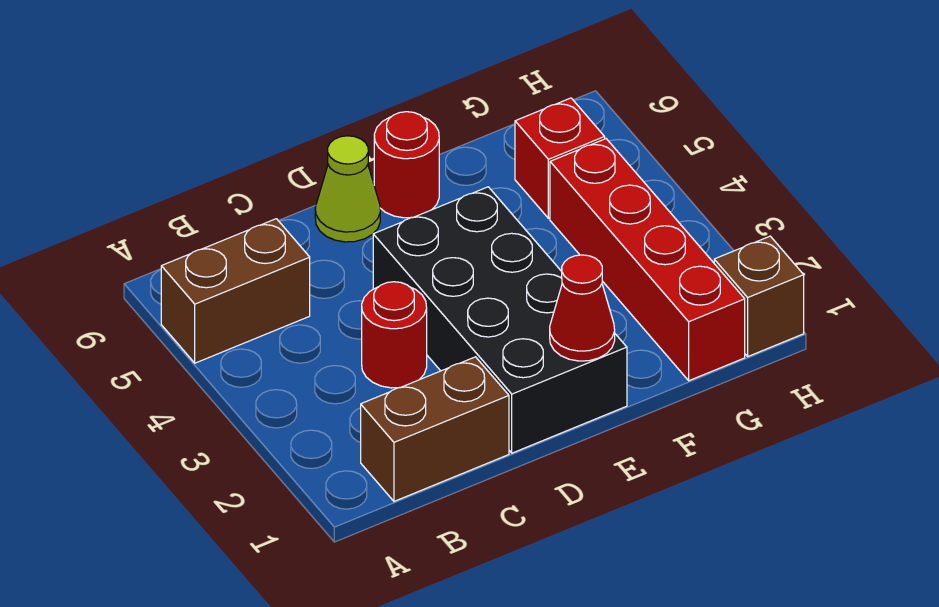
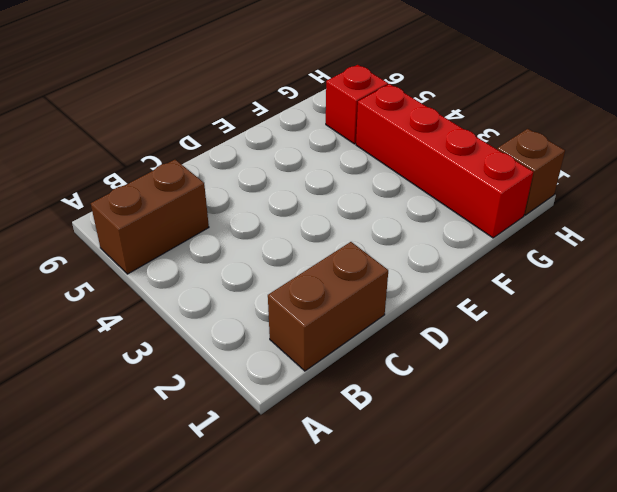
none -> red round brick C3 level 1
none -> black brick D1:E4 level 1

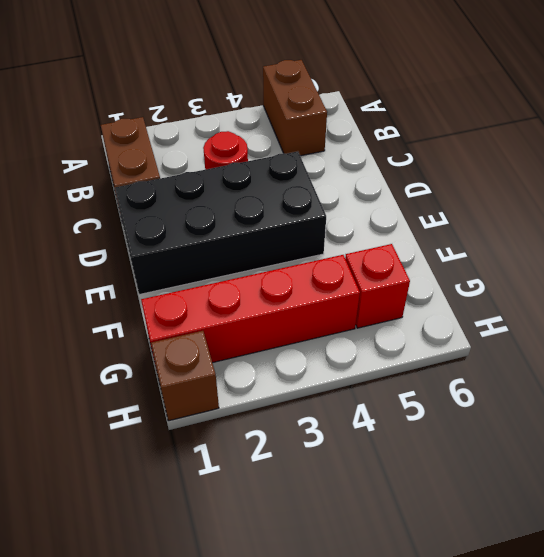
none -> lime cone D6 level 1
none -> red round brick E6 level 1

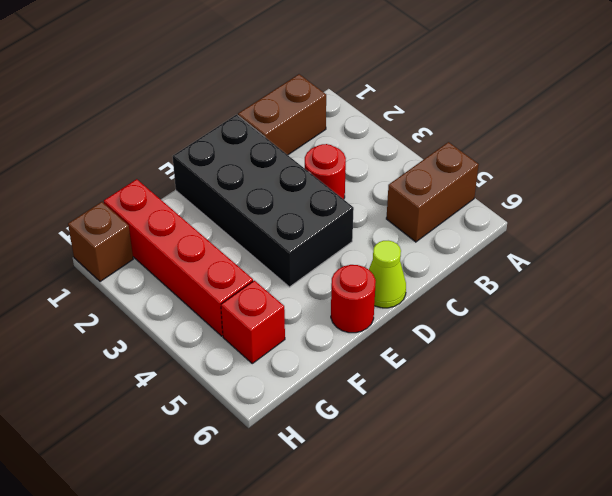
none -> red cone E1 level 2

